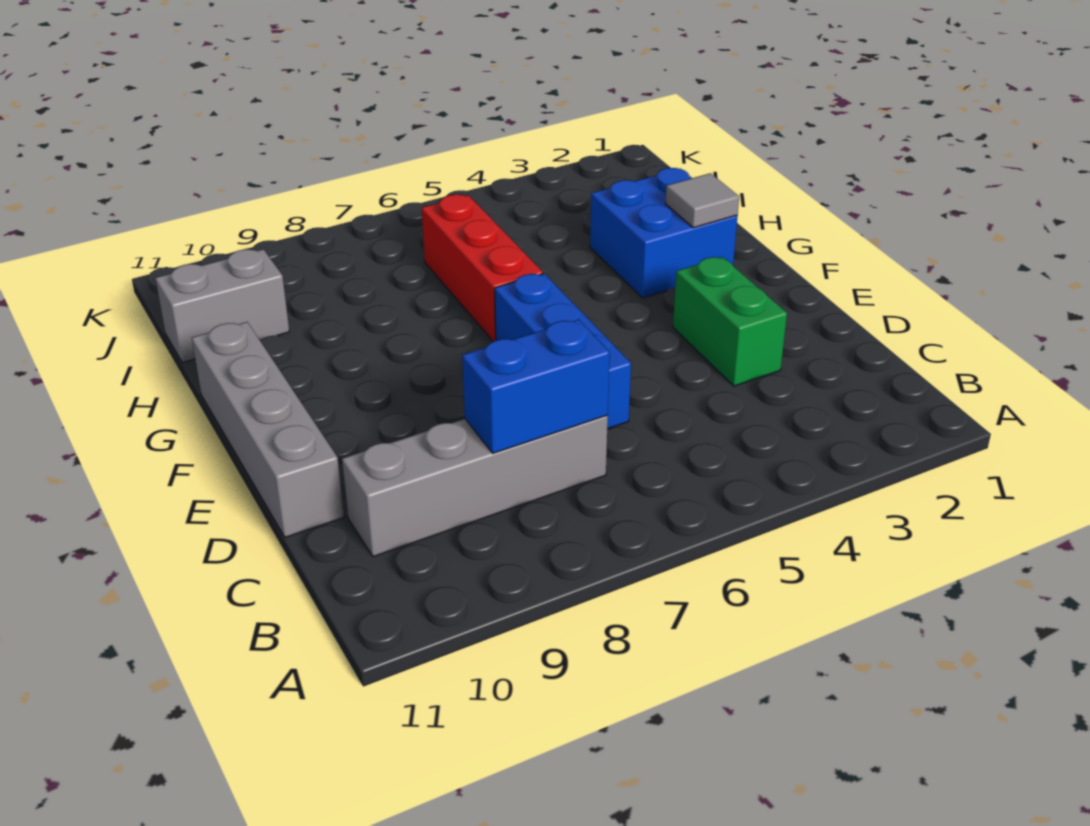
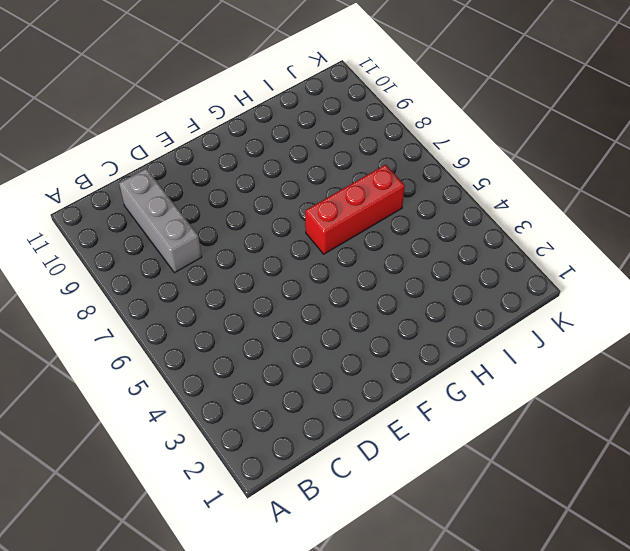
grey brick C8:C10 level 1 -> grey brick C7:C10 level 1
none -> green brick D3:E3 level 1
none -> blue brick D6:F6 level 1

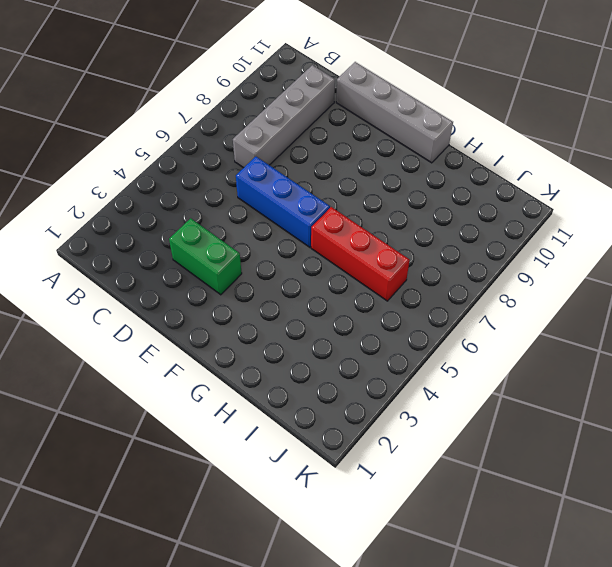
none -> blue brick G2:H3 level 1
none -> grey brick I10:I11 level 1

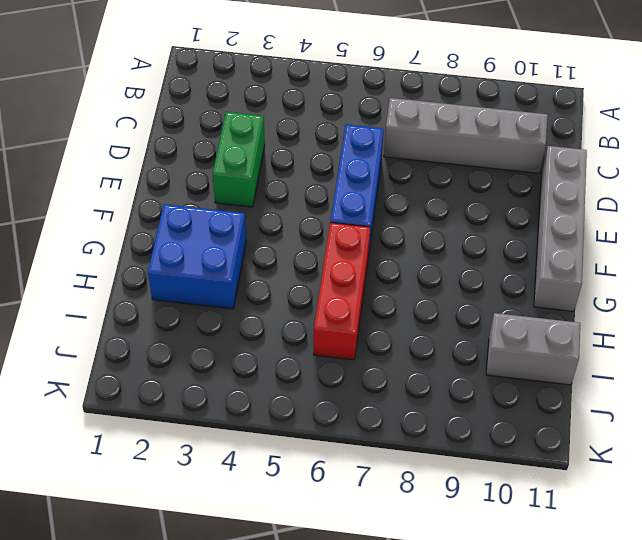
none -> blue brick C7:C8 level 2
none -> grey tile G2 level 2

